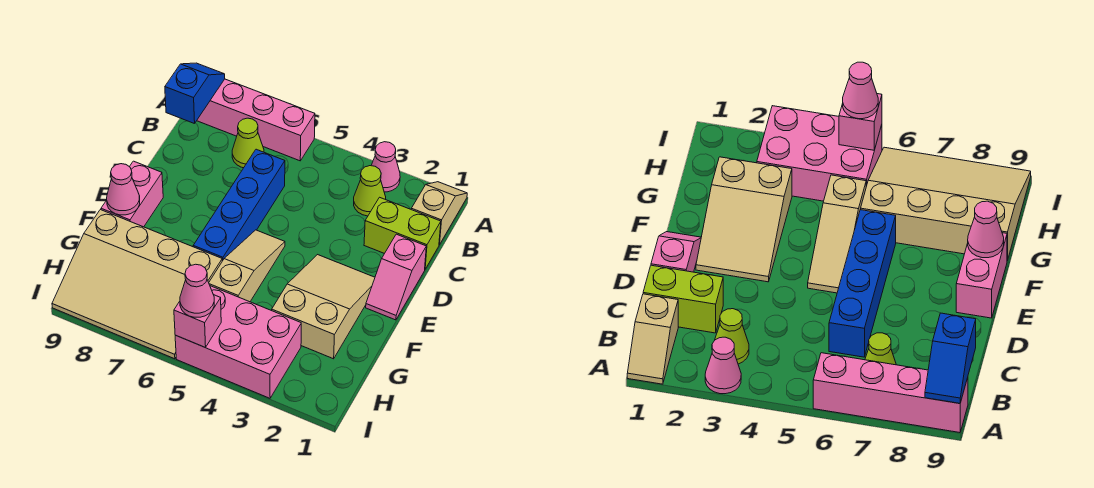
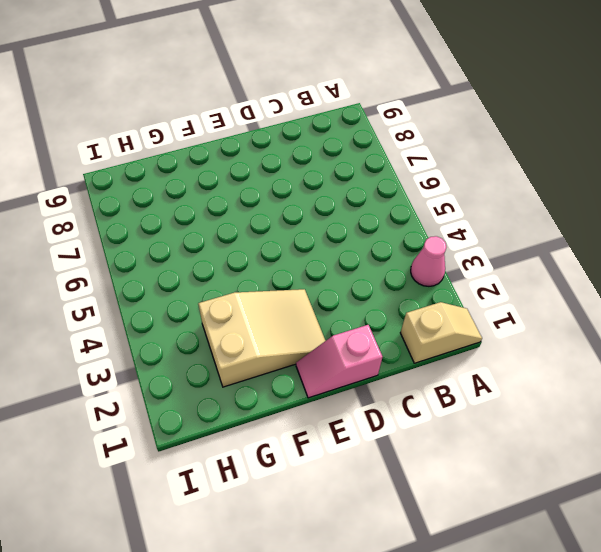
none -> pink brick A6:A9 level 1
none -> lime cone B3 level 1
none -> lime cone B7 level 1

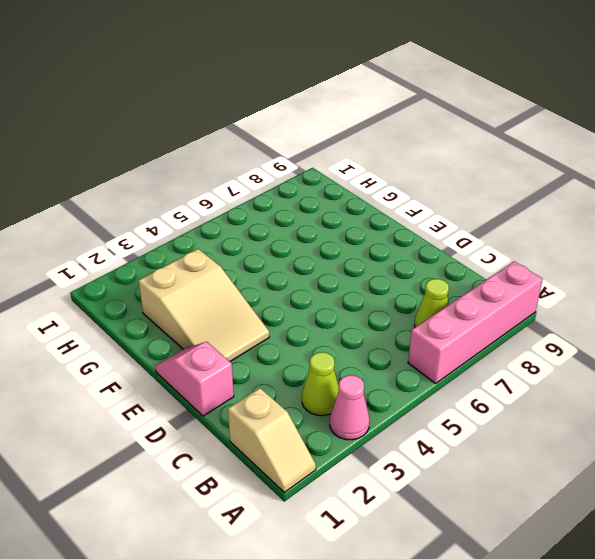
none -> lime brick C1:C2 level 1
none -> blue brick C6:F6 level 1
none -> tan slope E5:G5 level 1 top G

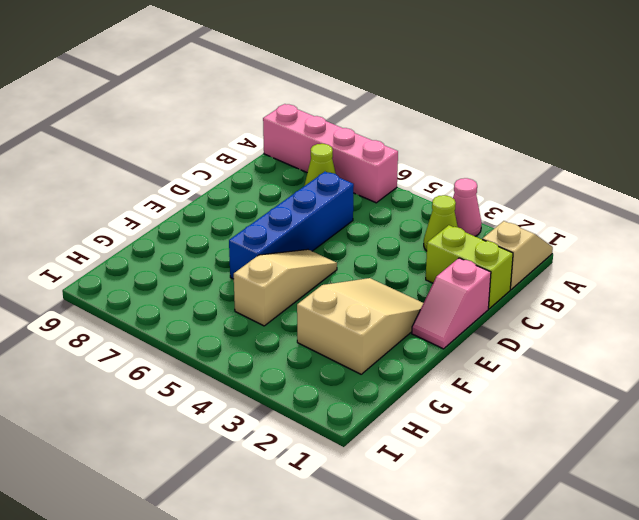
none -> pink brick E9:F9 level 1
none -> tan slope G6:I9 level 1 top G
none -> pink brick H3:I5 level 1

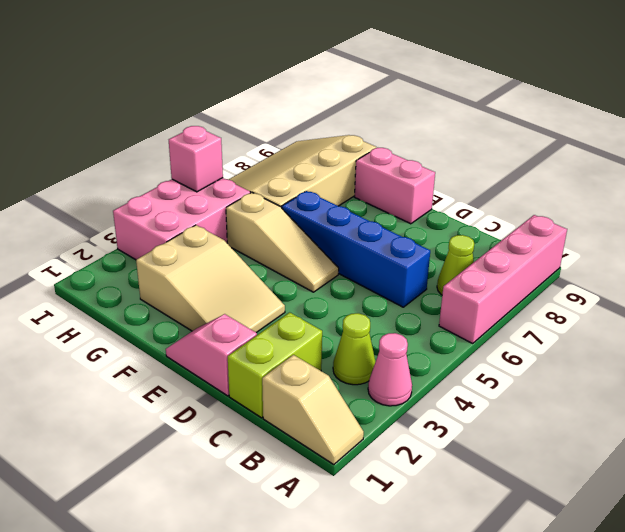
none -> blue slope A9:B9 level 2 top B
none -> pink cone F9 level 2
none -> pink cone I5 level 3

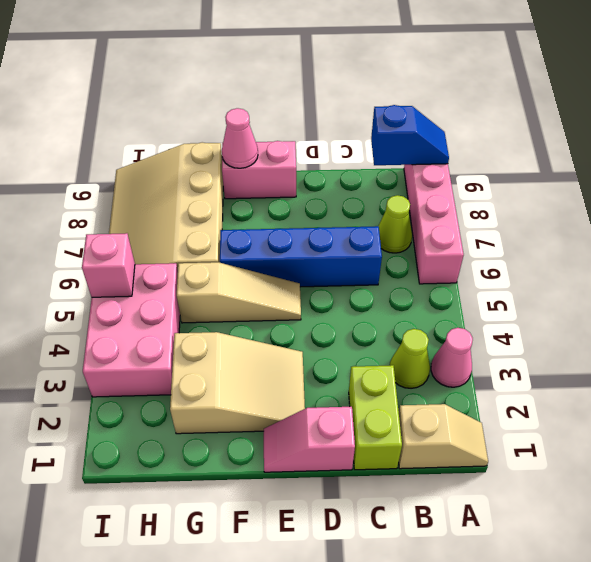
none -> pink cone I5 level 3

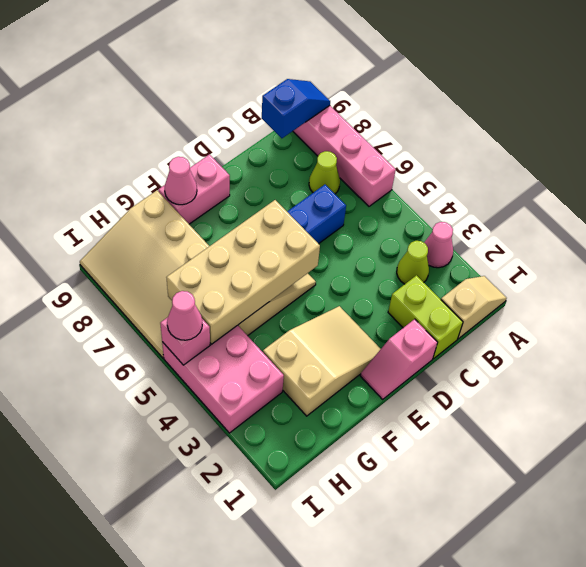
tan brick E5:H6 level 2 -> none

